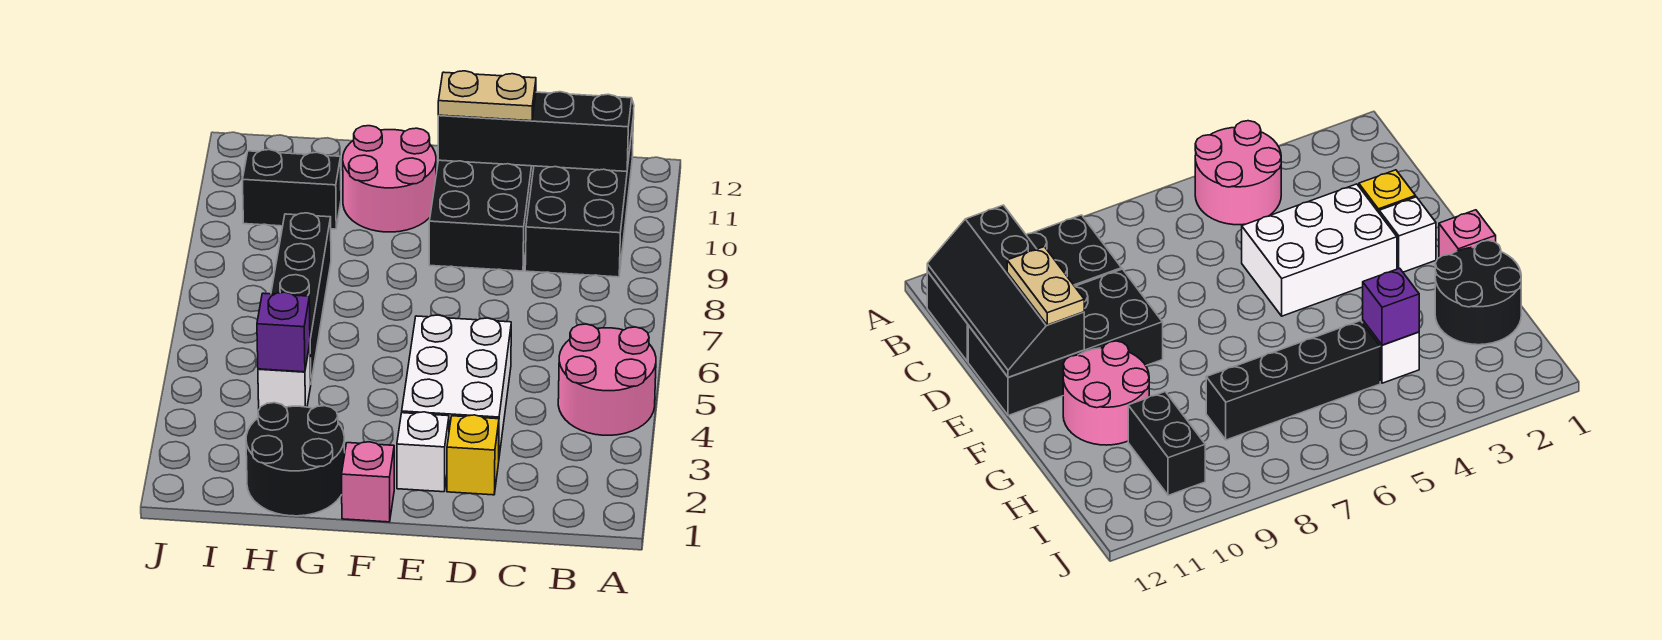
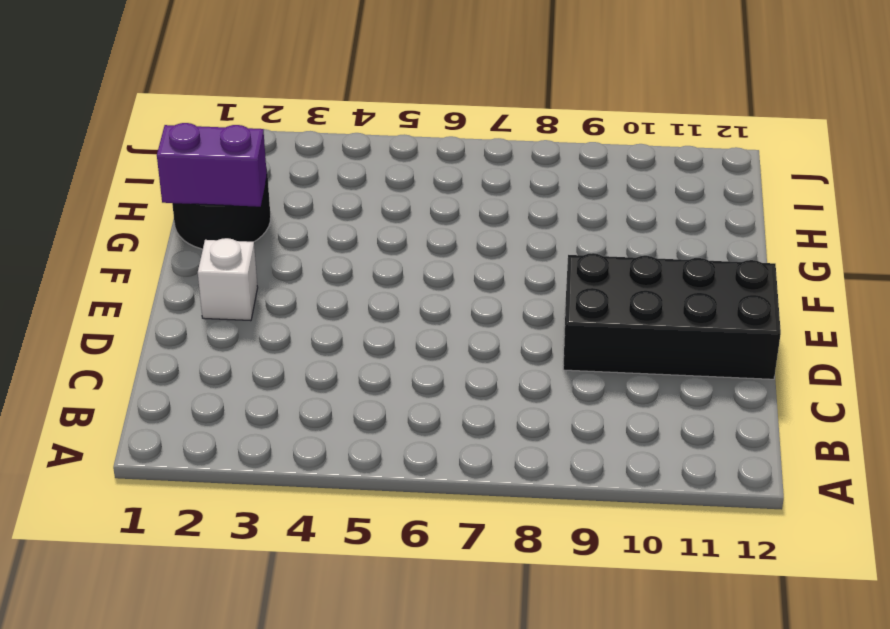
purple brick G1:G2 level 2 -> none
none -> pink round brick A4:B5 level 1
none -> black brick B9:C12 level 1
none -> yellow brick D2 level 1

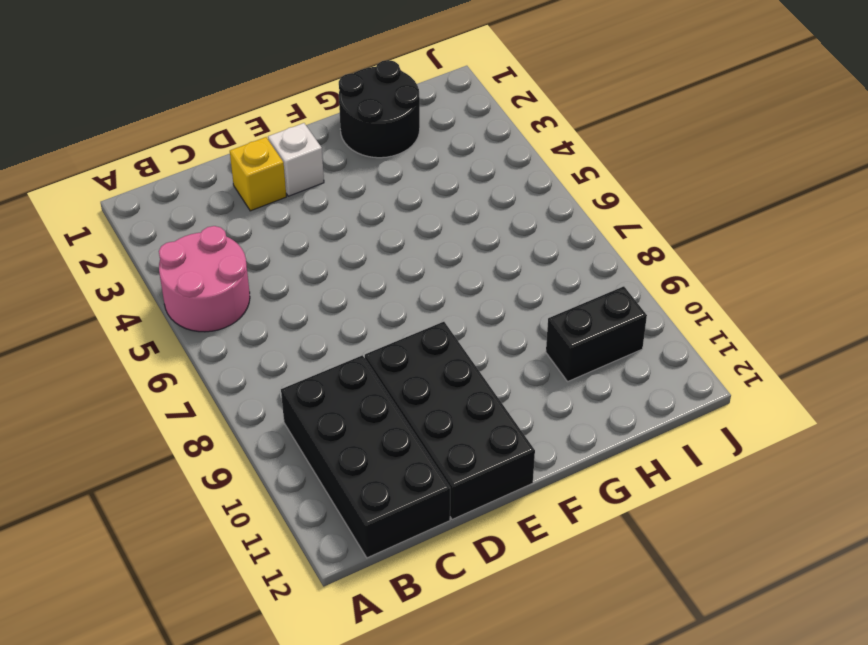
none -> white brick D3:E5 level 1
none -> pink brick F1 level 1
none -> pink round brick F10:G11 level 1

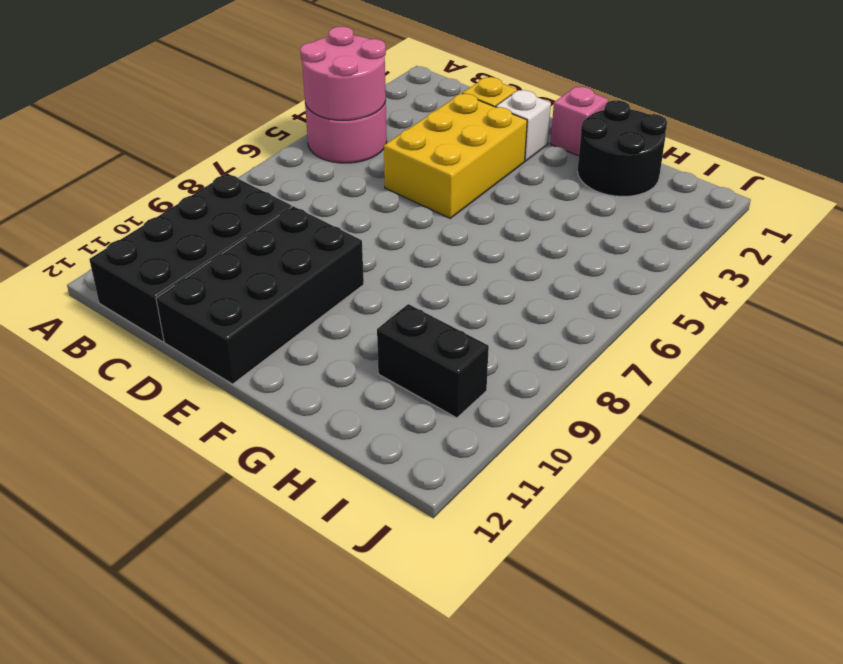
pink round brick A4:B5 level 2 -> pink round brick F10:G11 level 1
yellow brick D3:E5 level 1 -> white brick D3:E5 level 1
none -> white brick H4 level 1
none -> black brick H5:H8 level 1
none -> black slope B11:E12 level 2 top 11

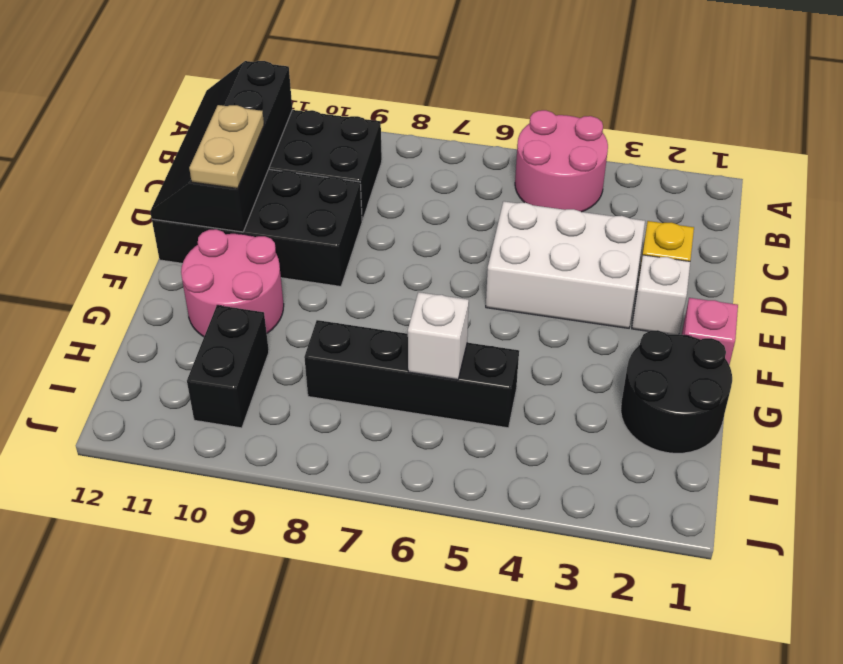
white brick H6 level 2 -> white brick H4 level 1
none -> purple brick H4 level 2

